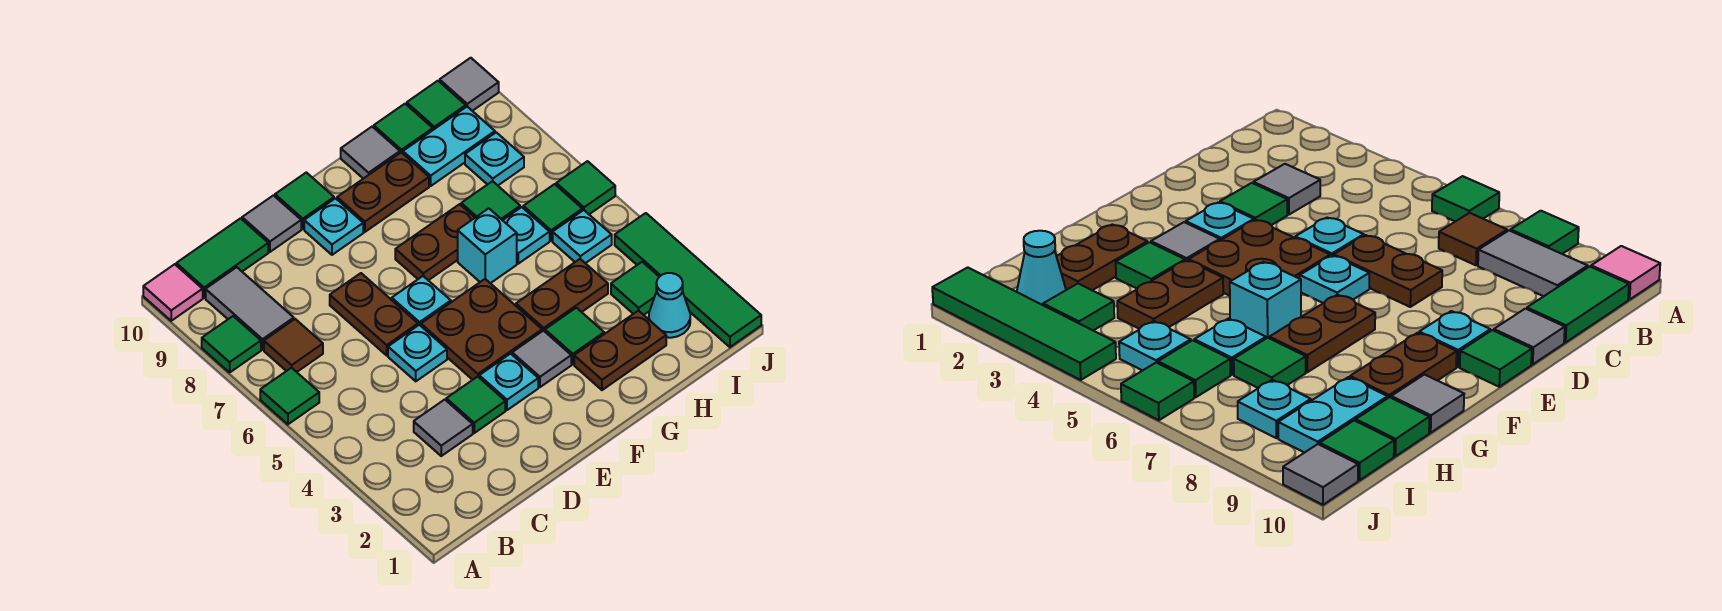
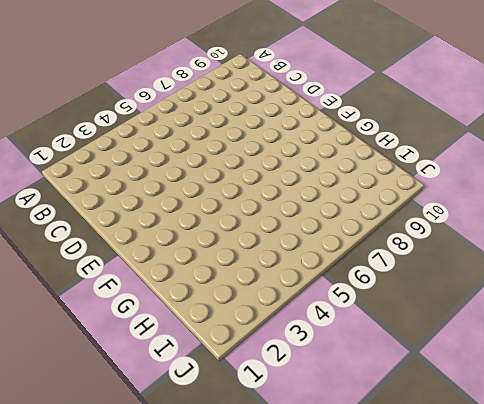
none -> green tile A6 level 1
none -> green tile A8 level 1
none -> pink tile A10 level 1
none -> brown tile B7 level 1

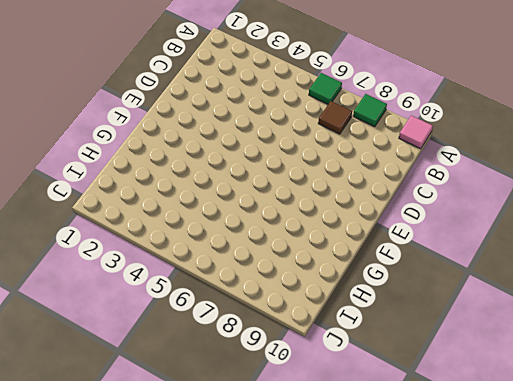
none -> grey tile B8:B9 level 1
none -> green tile B10:C10 level 1
none -> grey tile C3 level 1
none -> green tile D3 level 1

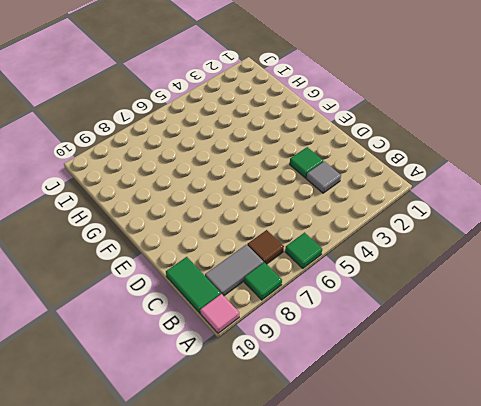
none -> cyan plate D5 level 1
none -> brown plate D6:D7 level 1
none -> grey tile D10 level 1
none -> cyan plate E3 level 1

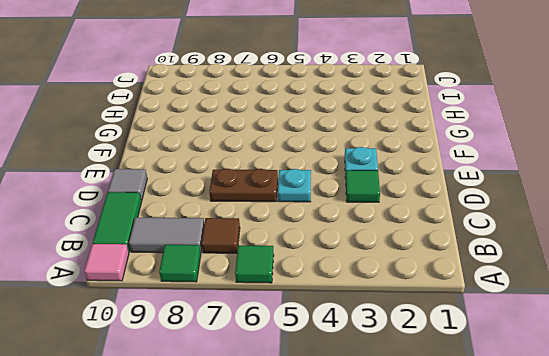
none -> grey tile C3 level 1
none -> brown plate E4:F5 level 1
none -> cyan plate E6 level 1
none -> cyan plate E9 level 1

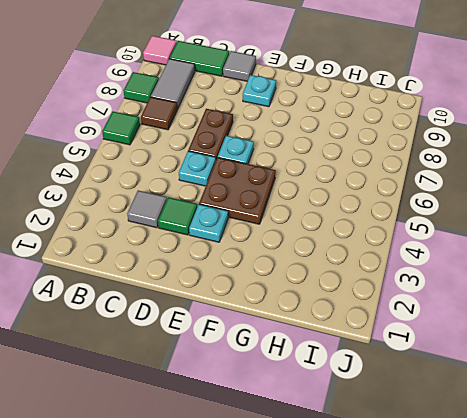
none -> green tile E10 level 1
none -> grey tile F3 level 1
none -> brown plate F7:G7 level 1
none -> brown plate F9:G9 level 1

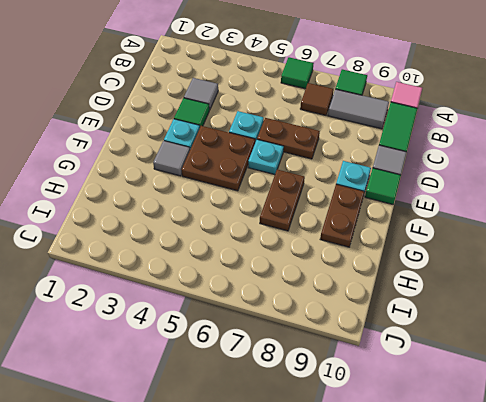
none -> brown plate G2:H2 level 1
none -> green tile G3 level 1
none -> brown plate G4:H4 level 1
none -> cyan brick G6 level 1

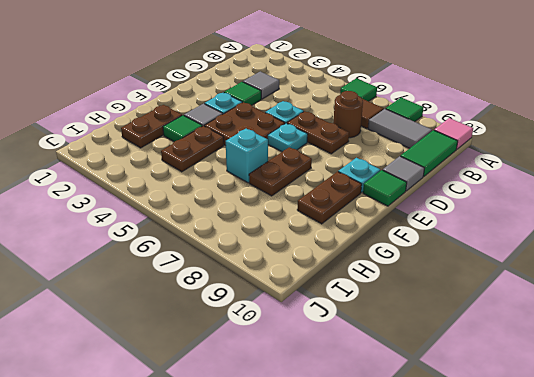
brown round brick C7 level 1 -> none
none -> grey tile G10 level 1
none -> cyan plate H6 level 1
none -> green tile H7 level 1
none -> cyan plate H9:I9 level 1

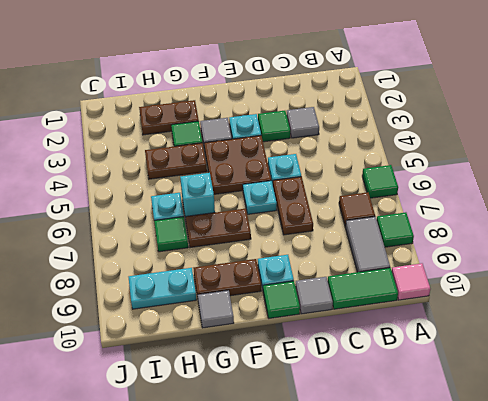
none -> green tile H10 level 1
none -> cyan cone I2 level 1
none -> green tile I3 level 1
none -> cyan plate I5 level 1

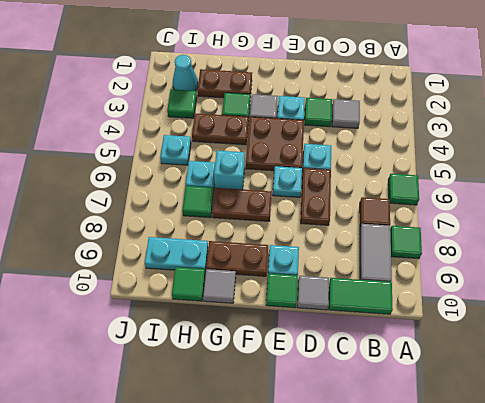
none -> pink tile A10 level 1
none -> green tile I6 level 1
none -> cyan plate I8 level 1
none -> green tile I10 level 1

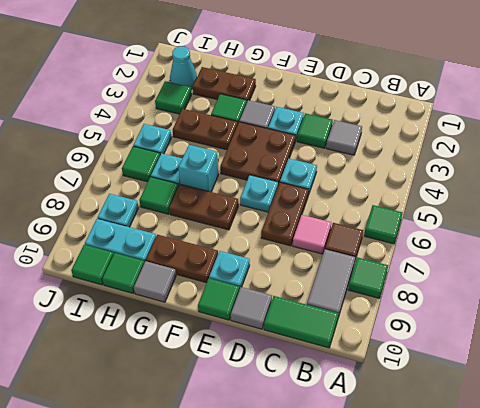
pink tile C7 level 1 -> pink tile A10 level 1
none -> green tile J1:J4 level 1
none -> green tile J6 level 1
none -> grey tile J10 level 1

